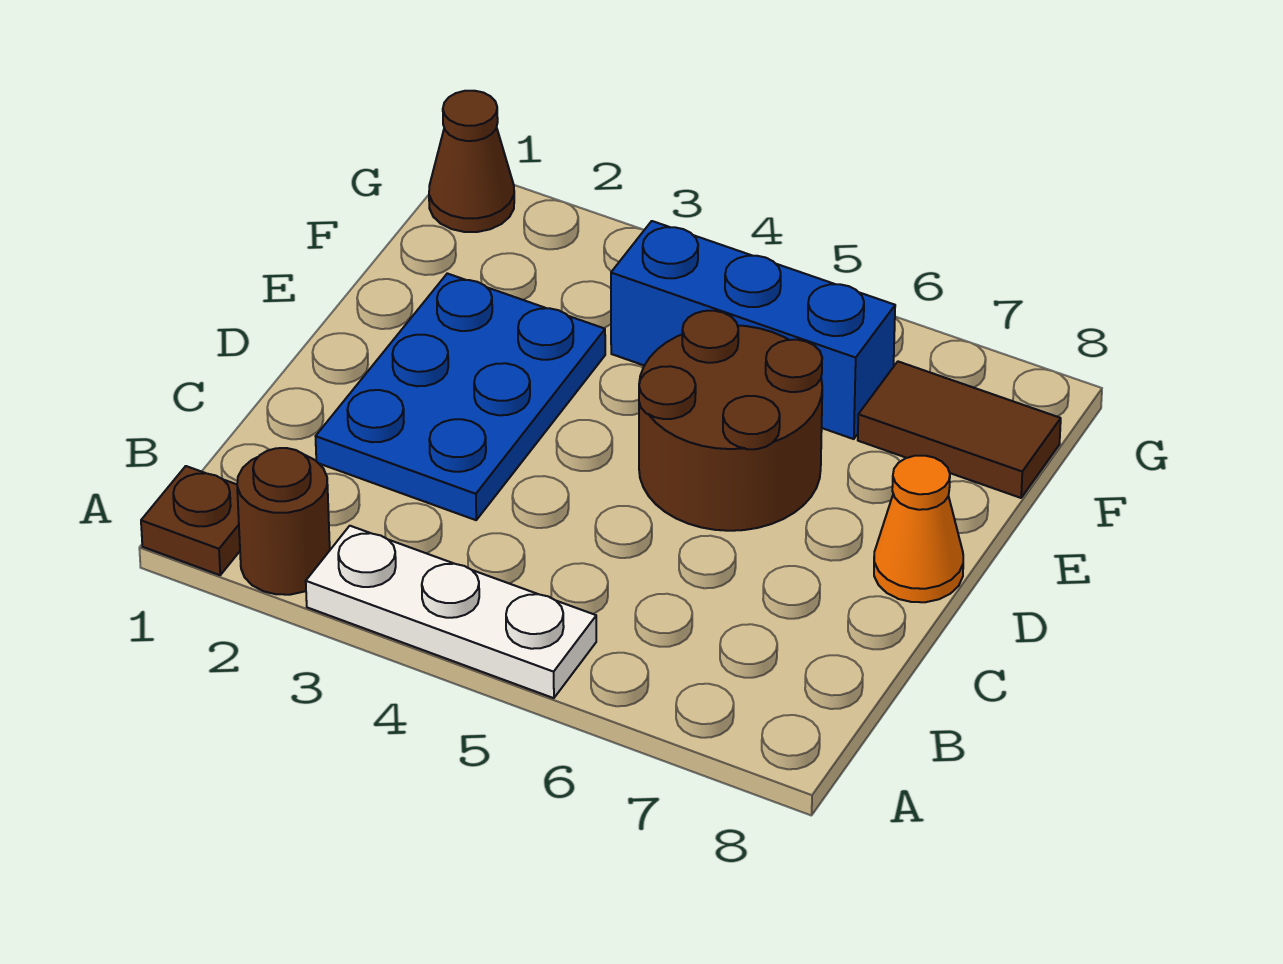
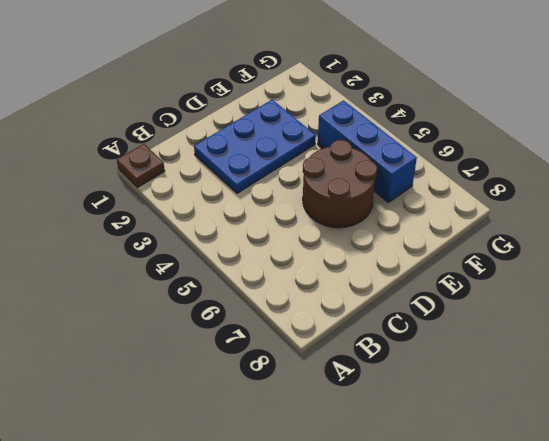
none -> brown round brick A2 level 1
none -> white plate A3:A5 level 1

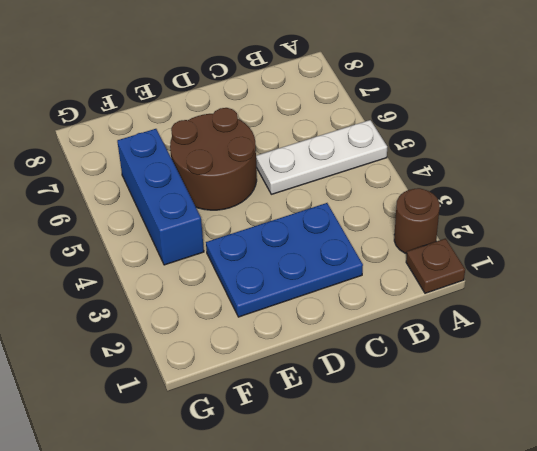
white plate A5:C5 level 1 -> white plate A3:A5 level 1
none -> orange cone D8 level 1
none -> brown tile F7:F8 level 1

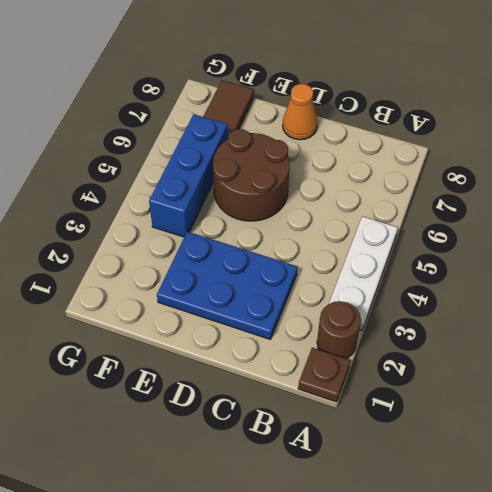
none -> brown cone G1 level 1

